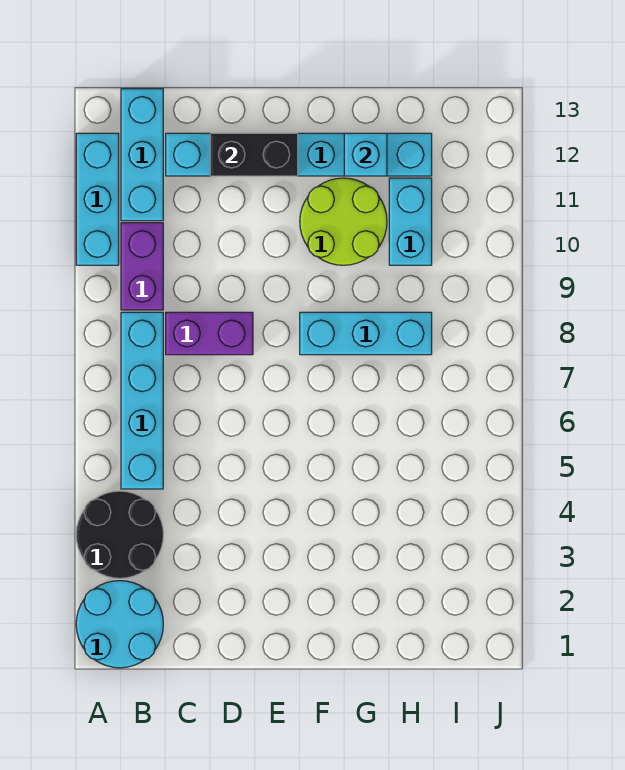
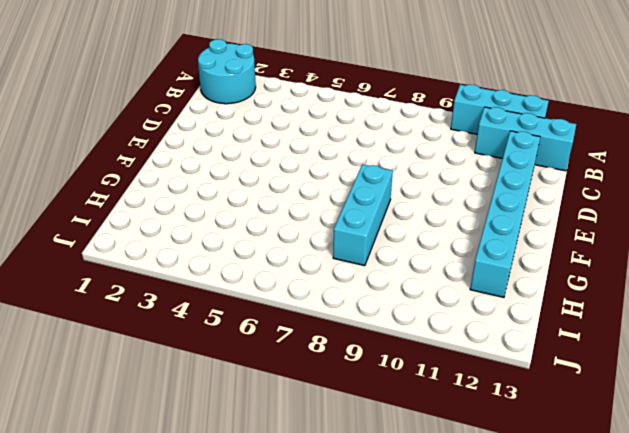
none -> black round brick A3:B4 level 1
none -> cyan brick B5:B8 level 1
none -> purple brick B9:B10 level 1

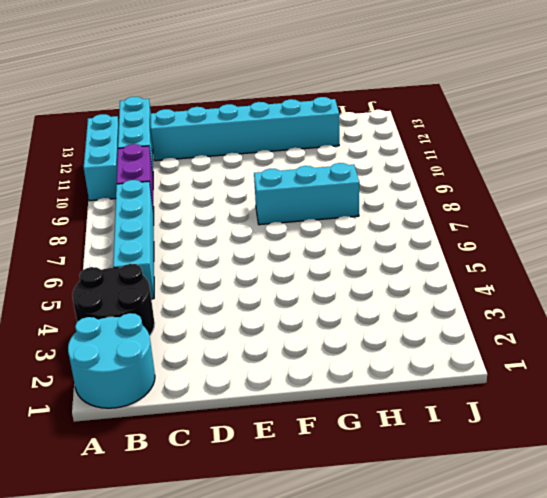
none -> purple brick C8:D8 level 1
none -> lime round brick F10:G11 level 1
none -> cyan brick H10:H11 level 1

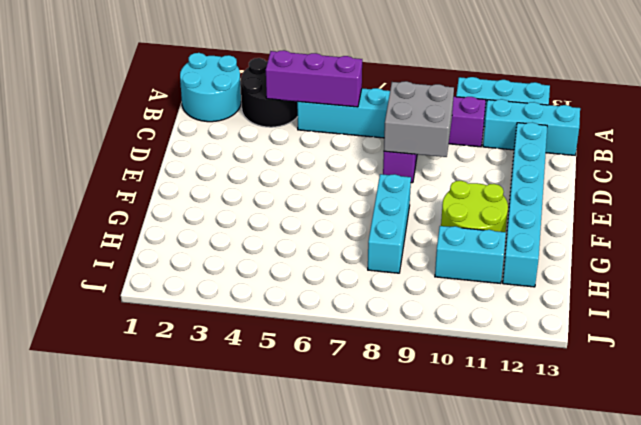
purple brick B4:B6 level 2 -> none
grey brick C8:D9 level 2 -> none
none -> black brick D12:E12 level 2
none -> cyan brick G12 level 2

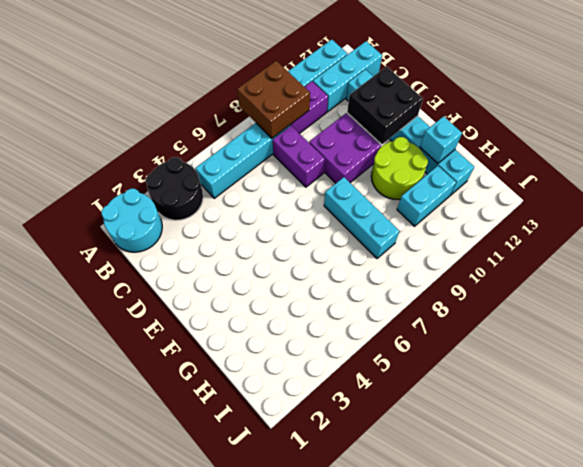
brown brick A8:B9 level 2 -> none
purple brick D9:E10 level 1 -> none
black brick D11:E12 level 2 -> black brick D12:E12 level 2

